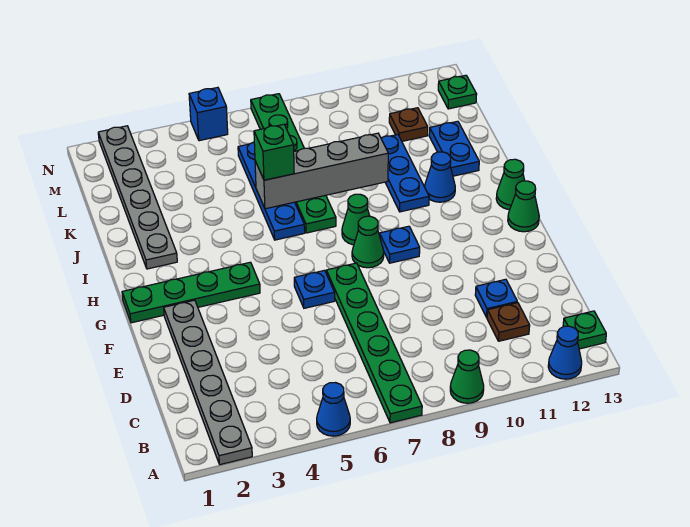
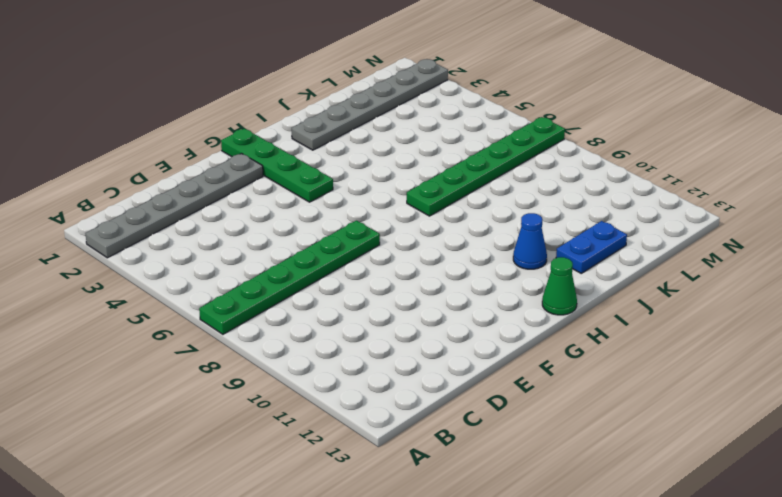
none -> blue cone A5 level 1
none -> green cone A9 level 1
none -> blue cone A12 level 1

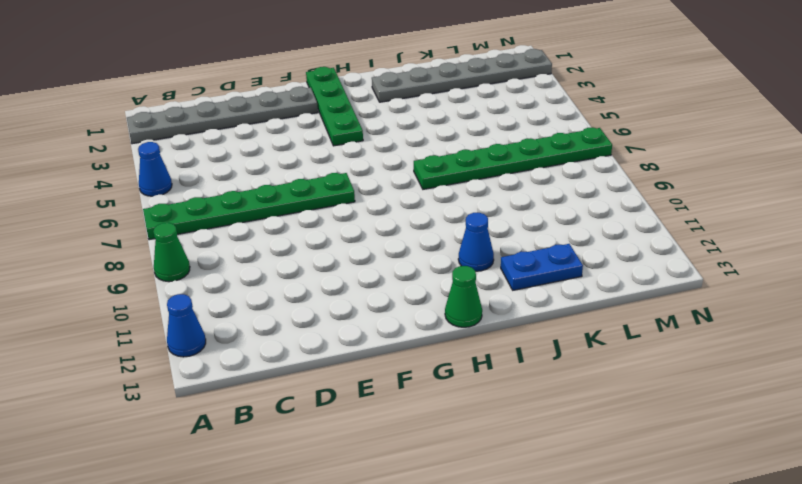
none -> green plate B13 level 1
none -> brown plate C11 level 1
none -> blue plate D11 level 1

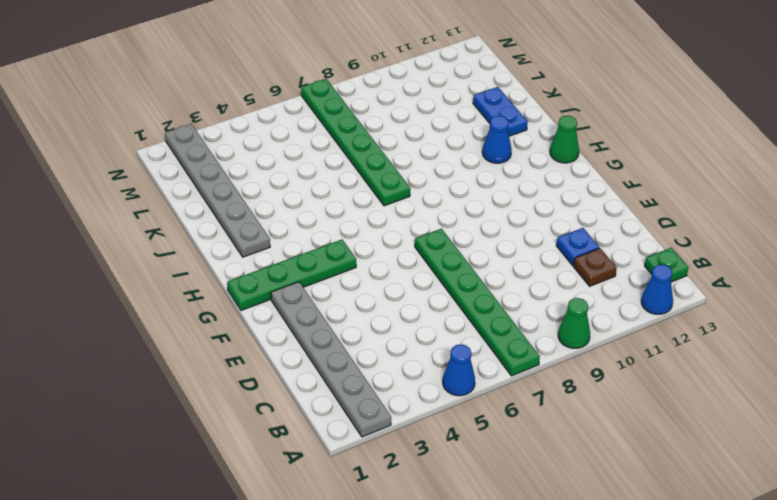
none -> blue plate F6 level 1
none -> green cone G8 level 1
none -> blue plate G9 level 1

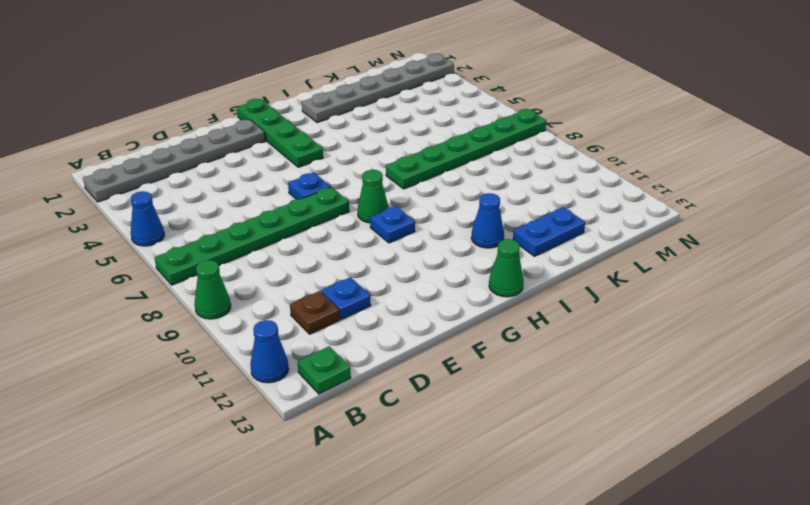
none -> green cone G13 level 1
none -> green cone H8 level 1
none -> blue plate I6:L6 level 1

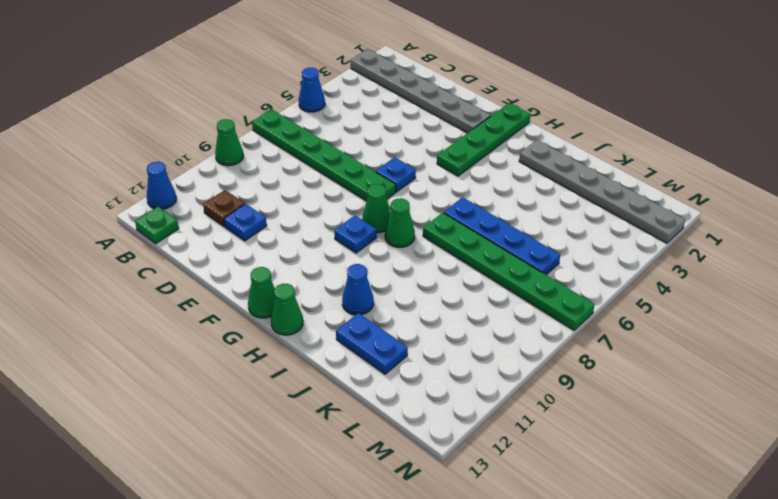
none -> blue plate I10:K10 level 1
none -> brown plate L11 level 1
none -> green plate M13 level 1

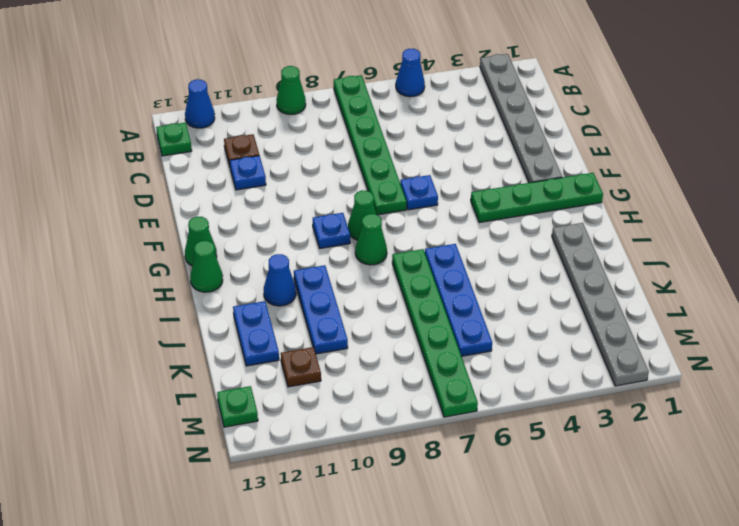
none -> blue brick N5 level 1
none -> grey brick J6:J9 level 2
none -> green brick J6 level 3

